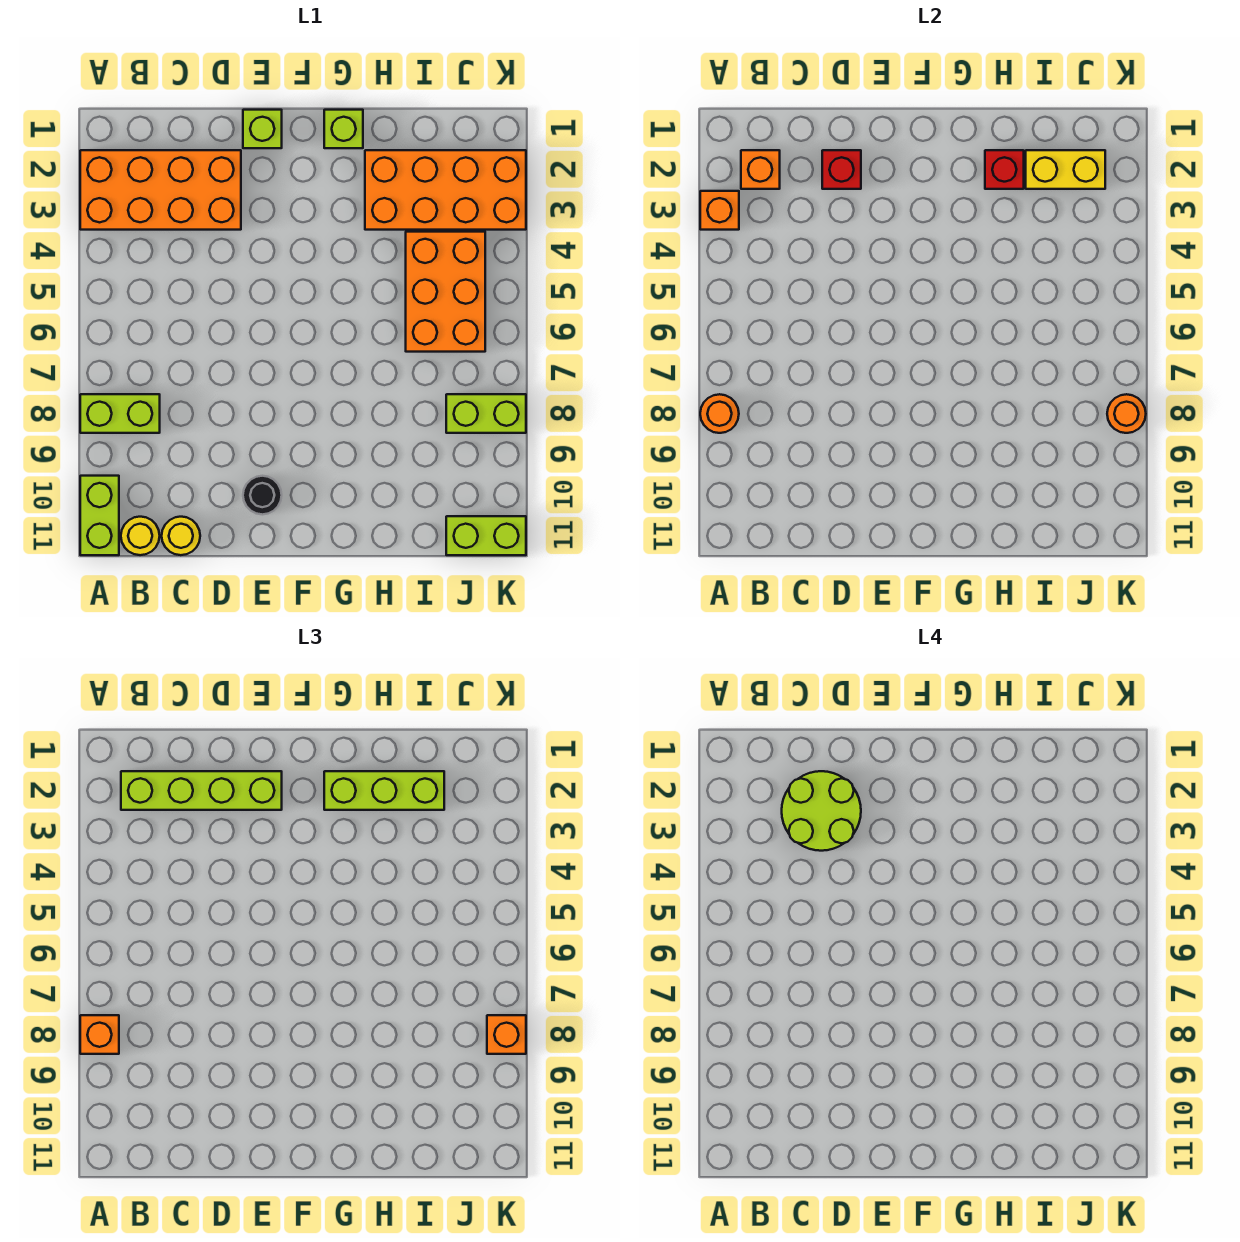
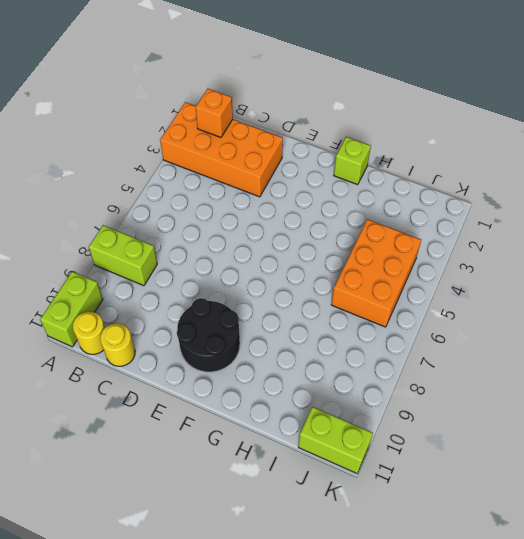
black round brick E9:F10 level 1 -> black round brick E10 level 1
none -> lime brick E1 level 1
none -> orange brick H2:K3 level 1
none -> lime brick J8:K8 level 1

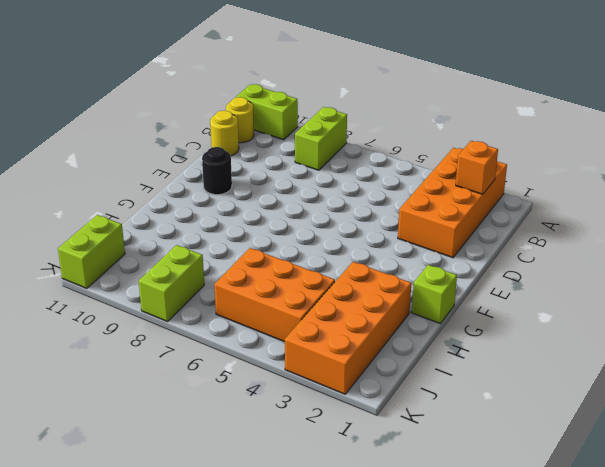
none -> lime brick E1 level 1
none -> orange brick A3 level 2
none -> orange round brick A8 level 2

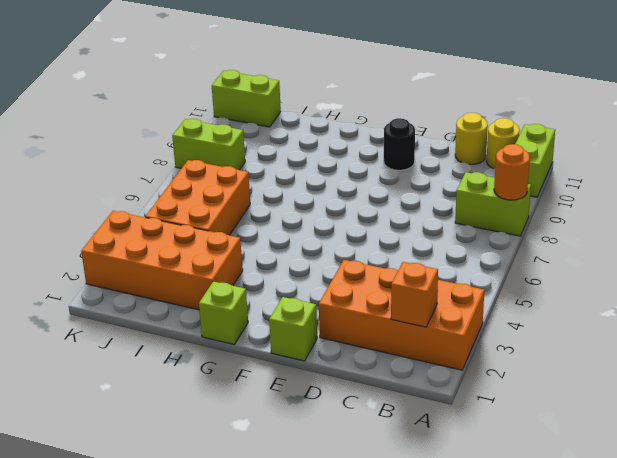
none -> orange brick A3 level 2
none -> red brick D2 level 2
none -> red brick H2 level 2

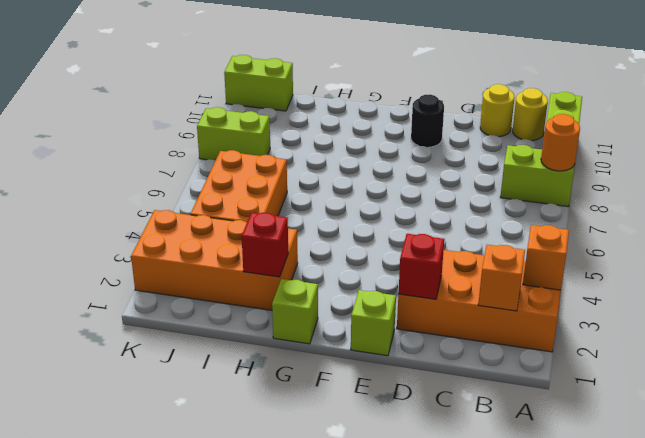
none -> yellow brick I2:J2 level 2
none -> orange round brick K8 level 2
none -> orange brick A8 level 3

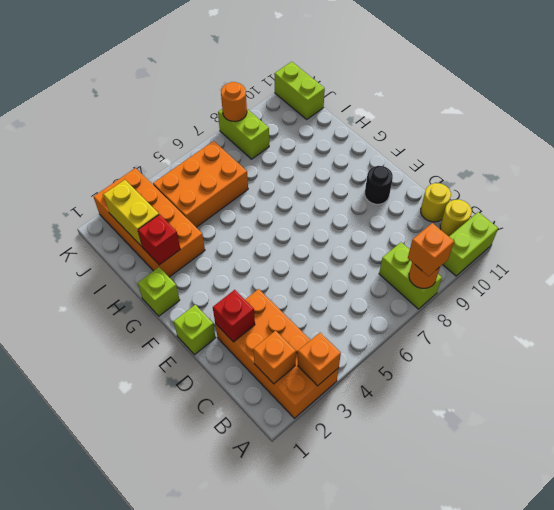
none -> lime brick B2:E2 level 3
none -> lime brick G2:I2 level 3
none -> orange brick K8 level 3

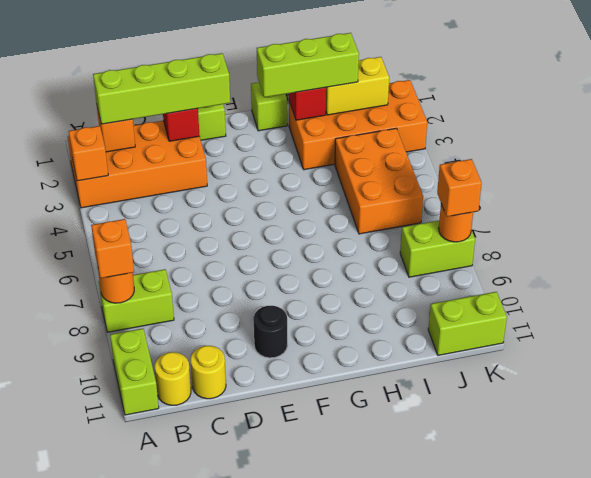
none -> lime round brick C2:D3 level 4

